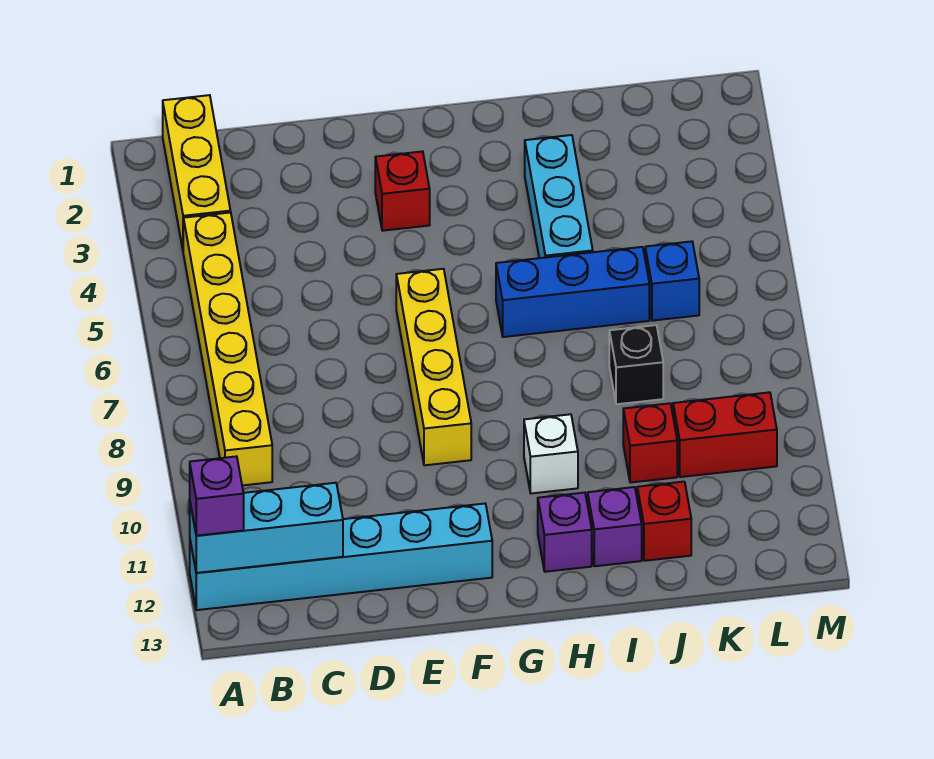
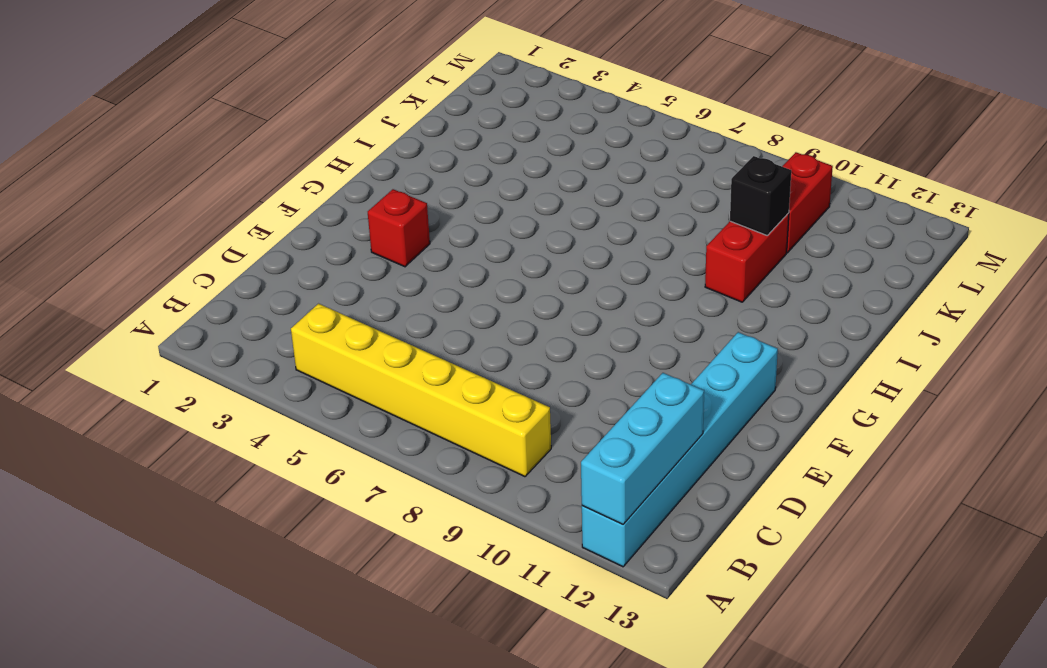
red brick I10:J10 level 1 -> red brick J10 level 1
black brick J10 level 2 -> black brick J8 level 1
none -> yellow brick B1:B3 level 1
none -> yellow brick F6:F9 level 1
none -> blue brick H6:J6 level 1

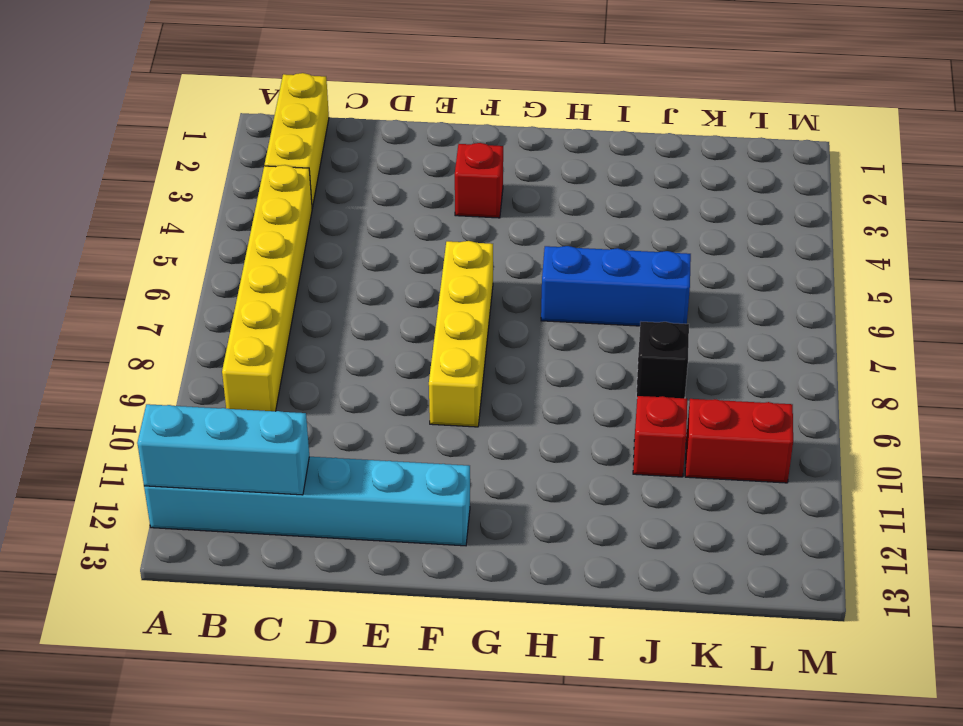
none -> white brick H10 level 1
none -> purple brick H12 level 1
none -> cyan brick I3:I5 level 1

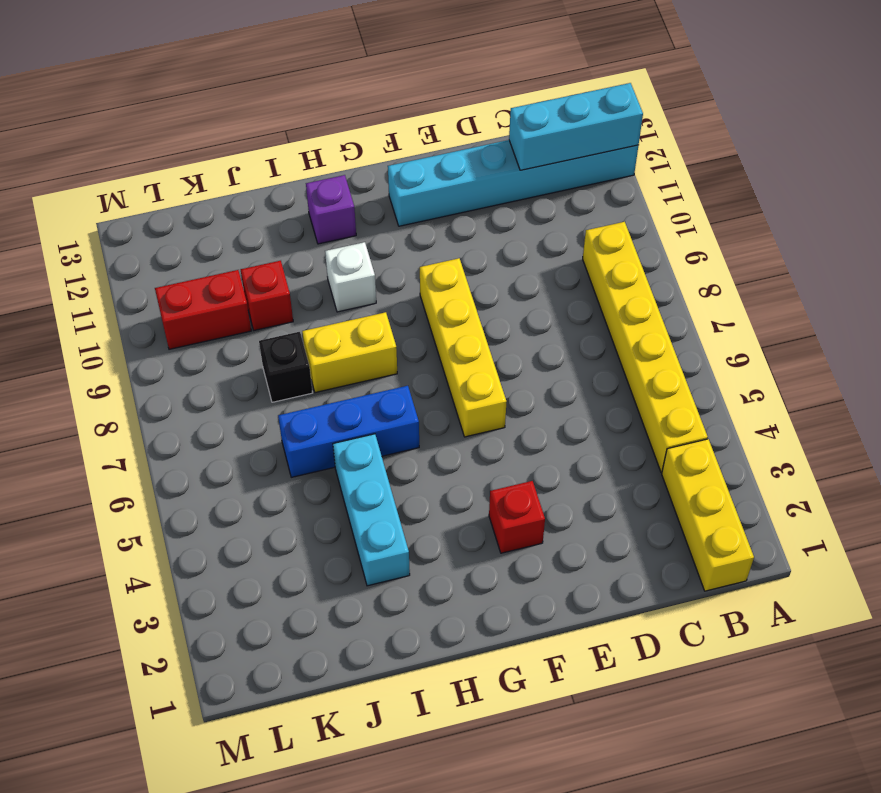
yellow brick H8:I8 level 1 -> none
none -> purple brick I12 level 1
none -> red brick J12 level 1
none -> blue brick K6 level 1

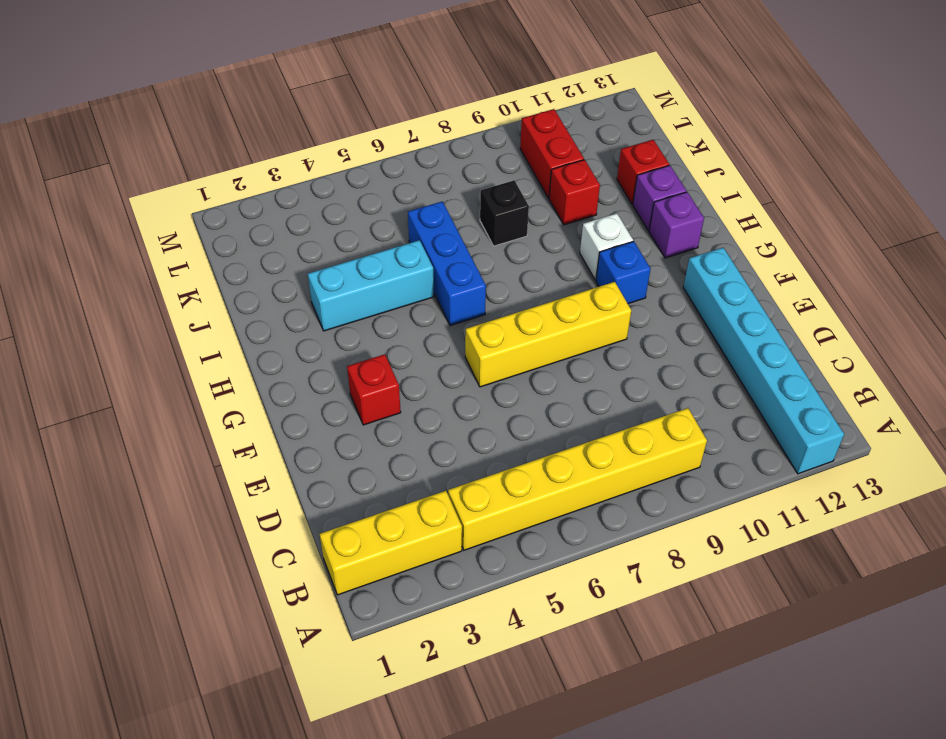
blue brick G10 level 1 -> blue brick K6 level 1
none -> cyan brick A12:C12 level 2
none -> purple brick A12 level 3

